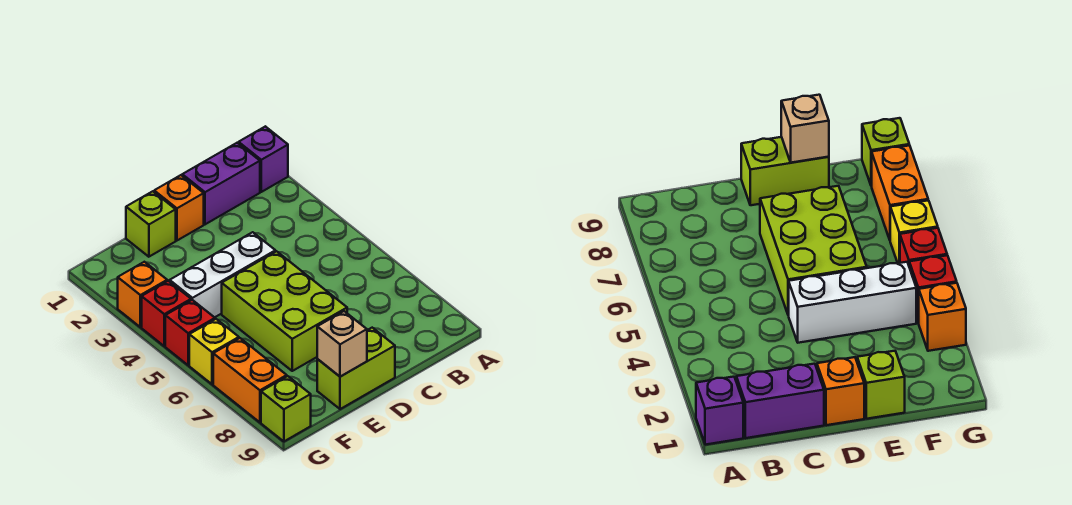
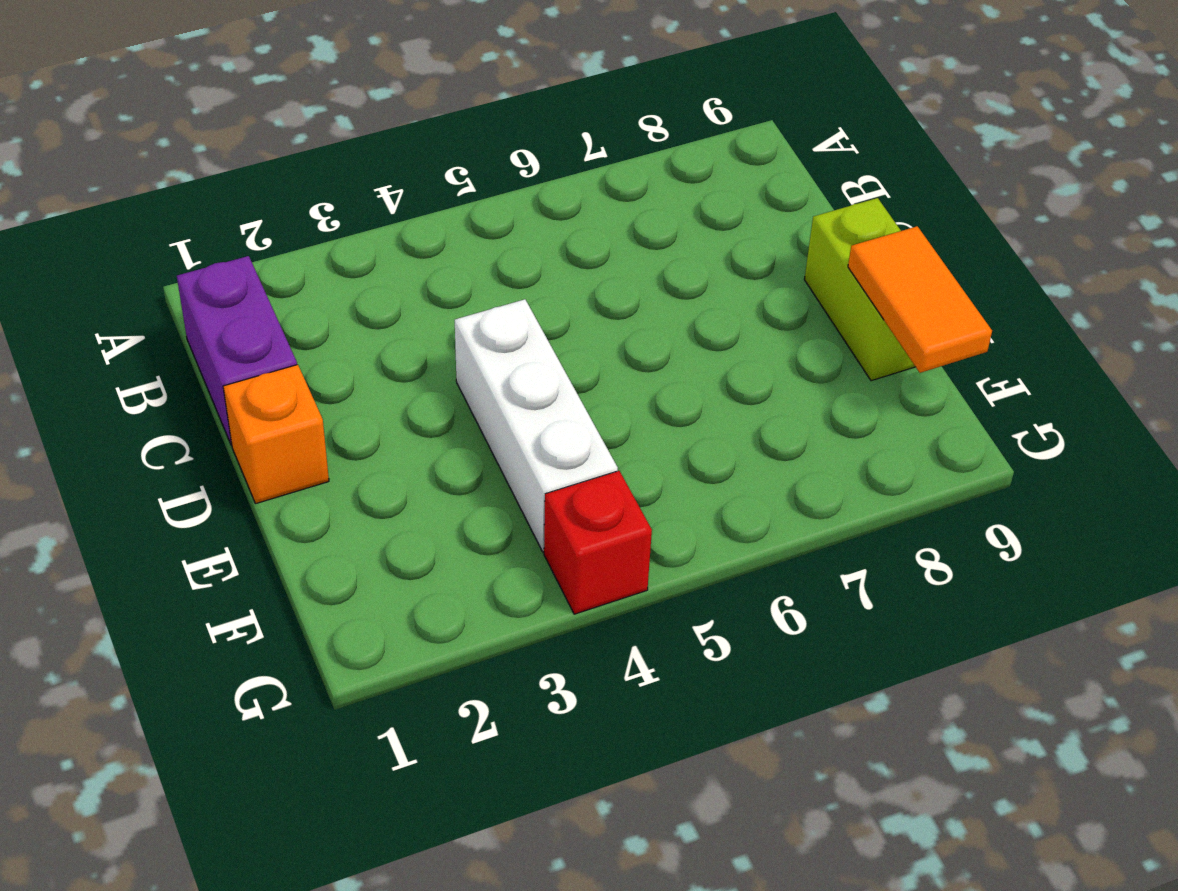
orange tile E9:F9 level 2 -> tan brick E9 level 2
none -> purple brick A1 level 1
none -> lime brick D5:E7 level 1
none -> lime brick E1 level 1

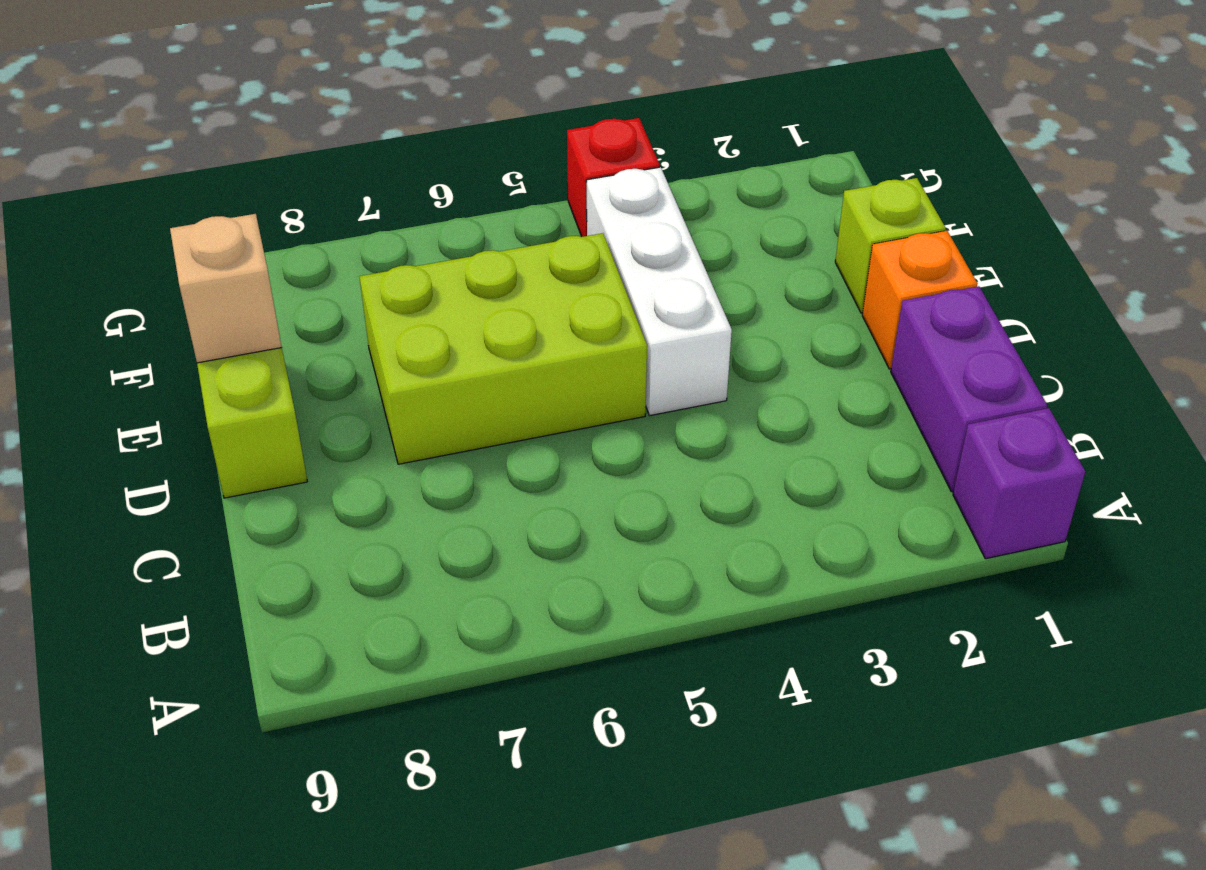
none -> orange brick G3 level 1
none -> red brick G5 level 1
none -> yellow brick G6 level 1

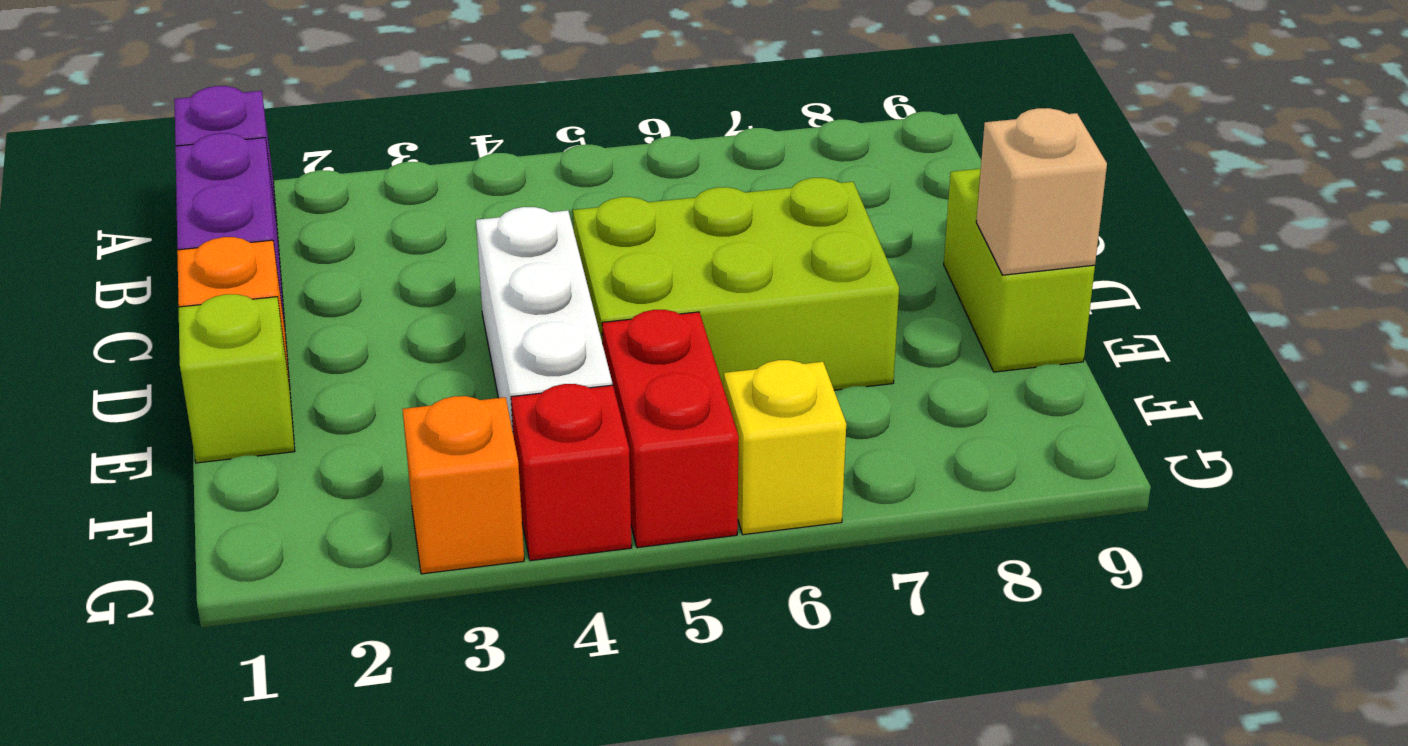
red brick F5:G5 level 1 -> red brick G5 level 1
none -> orange brick G7:G8 level 1
none -> lime brick G9 level 1

